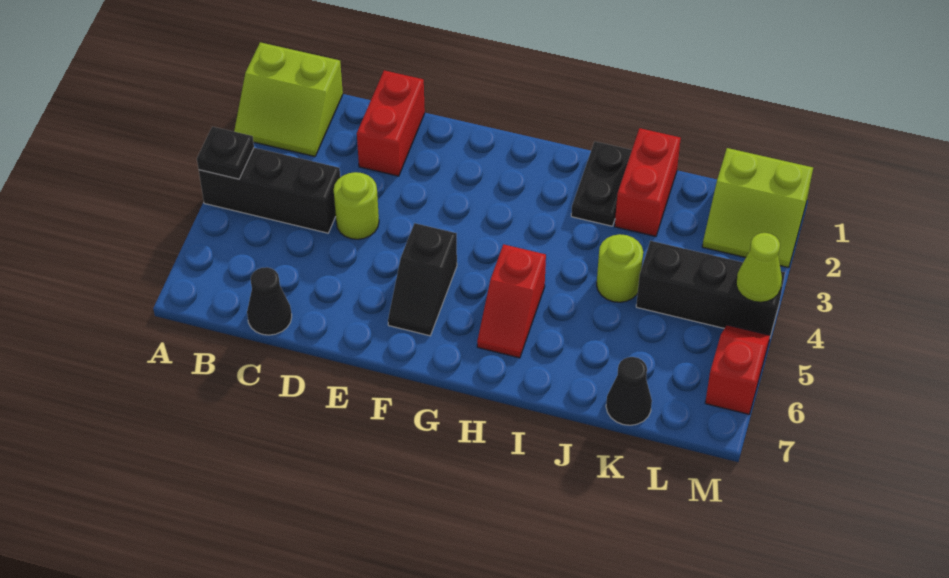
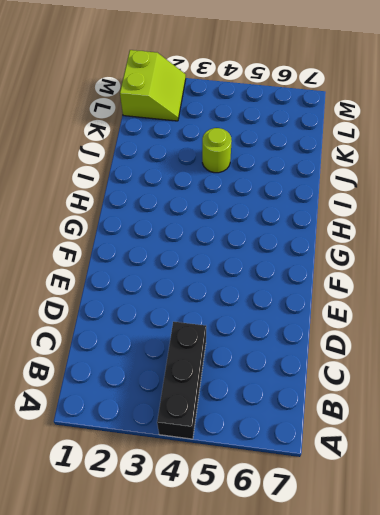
none -> lime slope A1:B2 level 1 top 1
none -> black cone C7 level 1
none -> red brick D1:D2 level 1

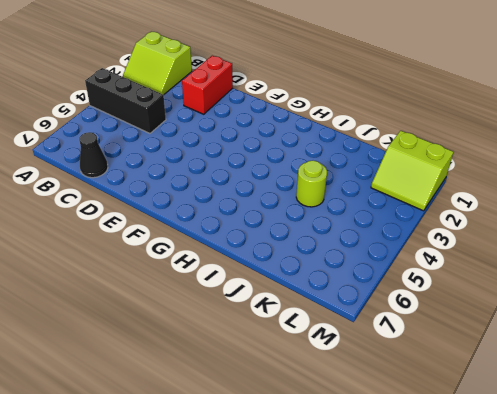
none -> lime round brick D4 level 1
none -> black slope F5:F6 level 1 top 5
none -> red slope H5:H6 level 1 top 5

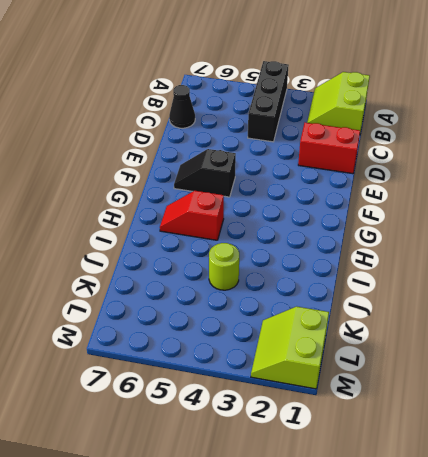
none -> lime round brick D4 level 1
none -> black plate I1:I2 level 1
none -> red brick J1:J2 level 1

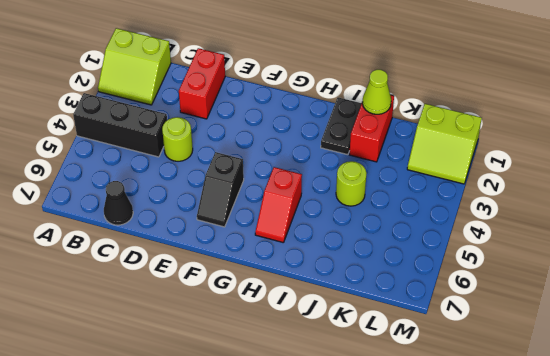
lime cone J1 level 2 -> lime cone M4 level 2
none -> black brick K4:M4 level 1
none -> black cone K7 level 1
none -> red slope M5:M6 level 1 top 6

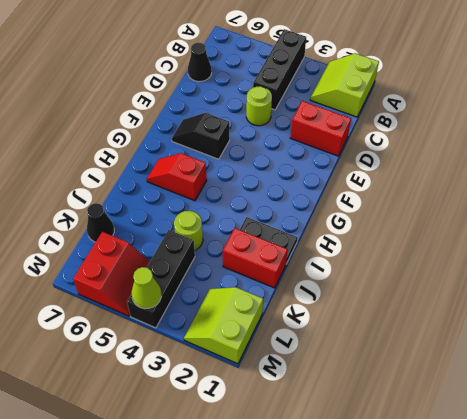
red slope L5:M6 level 1 top 6 -> red slope M5:M6 level 1 top 6
none -> black plate A4 level 2

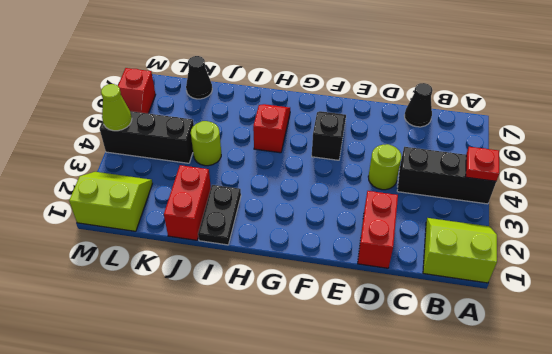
red plate A4 level 2 -> black plate A4 level 2

